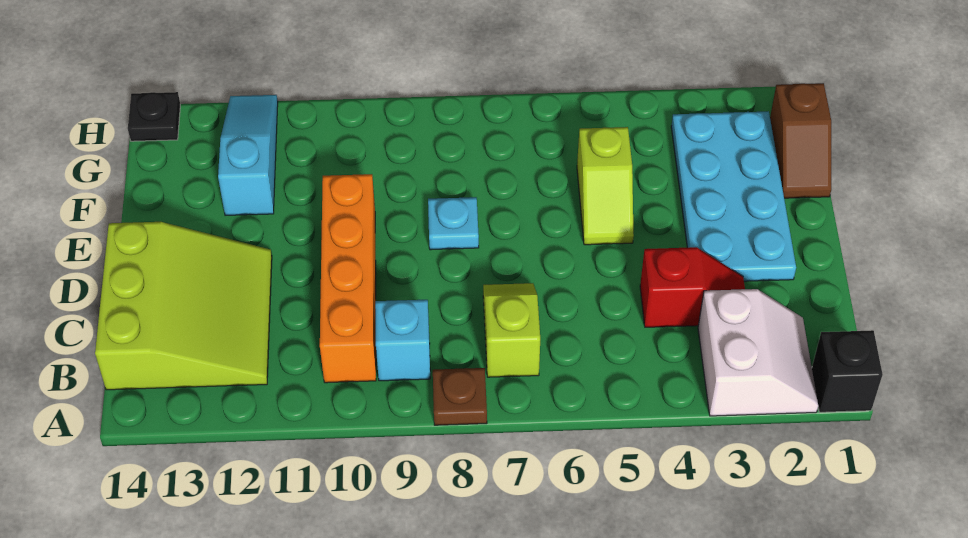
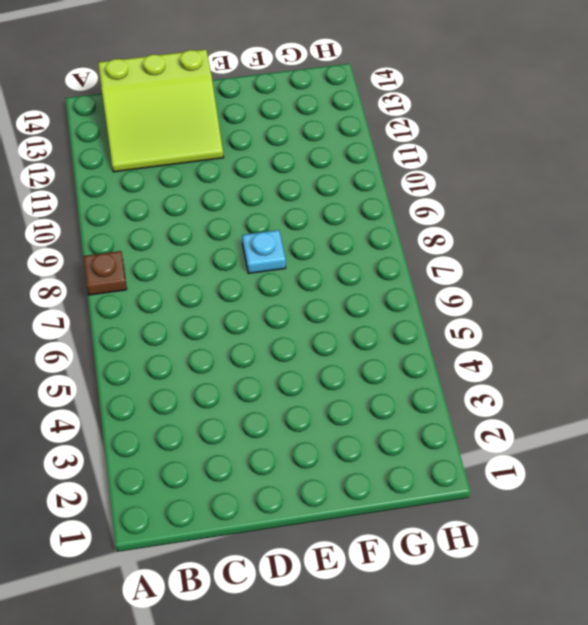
none -> black brick A1 level 1
none -> white slope A2:B3 level 1 top 3
none -> lime slope B7:C7 level 1 top B

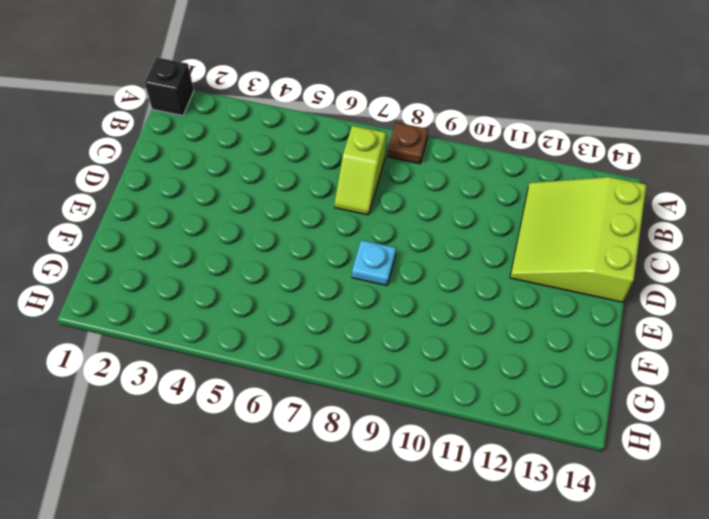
none -> white slope A2:B3 level 1 top 3
none -> cyan brick B9 level 1
none -> orange brick B10:E10 level 1

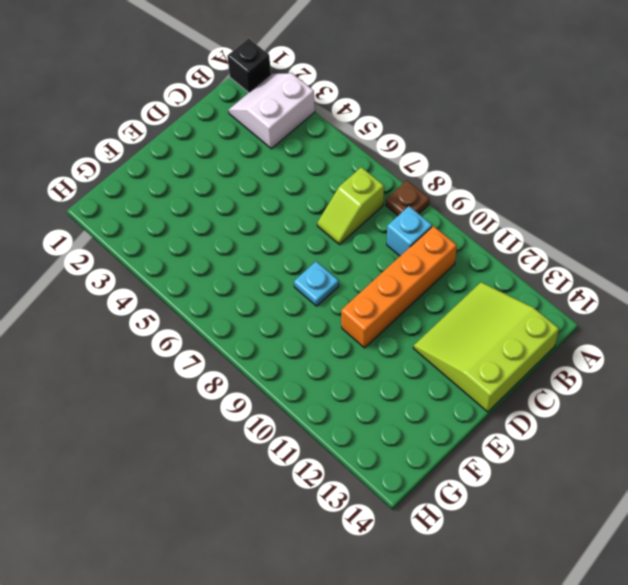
none -> red slope C3:C4 level 1 top 4
none -> cyan plate D2:G3 level 1
none -> lime slope E5:F5 level 1 top F

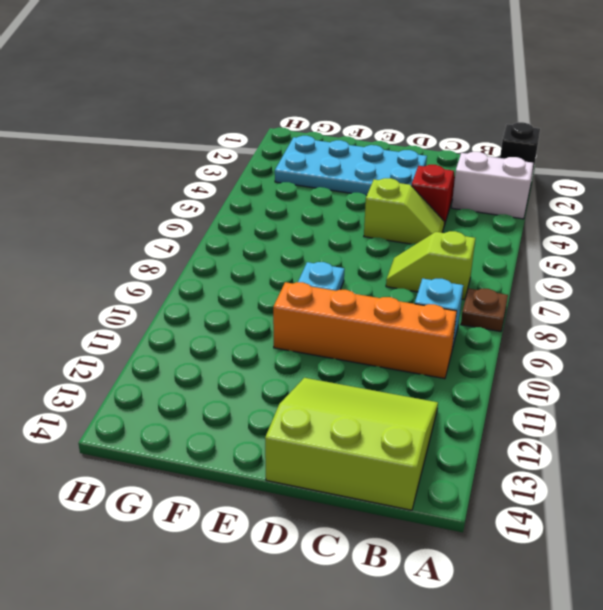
lime slope C5:D5 level 1 top D -> lime slope E5:F5 level 1 top F
none -> brown slope F1:G1 level 1 top G
none -> cyan slope F12:H12 level 1 top F
none -> black plate H14 level 1

